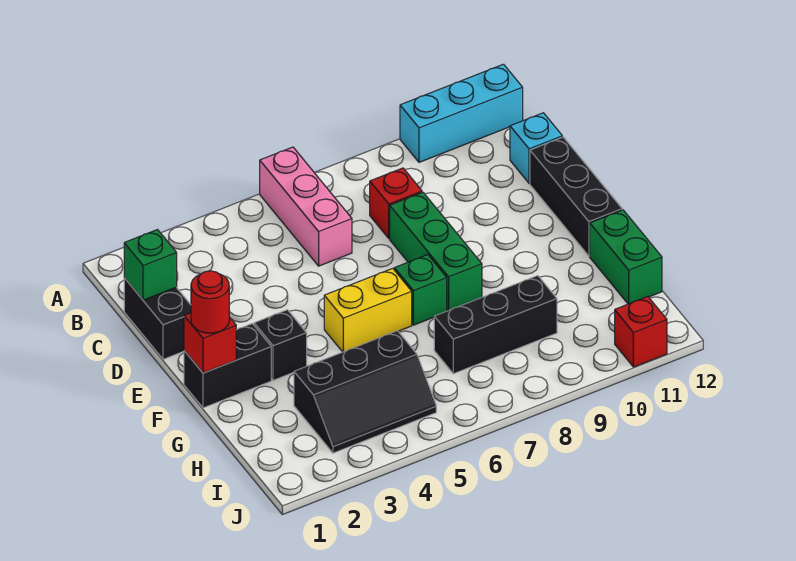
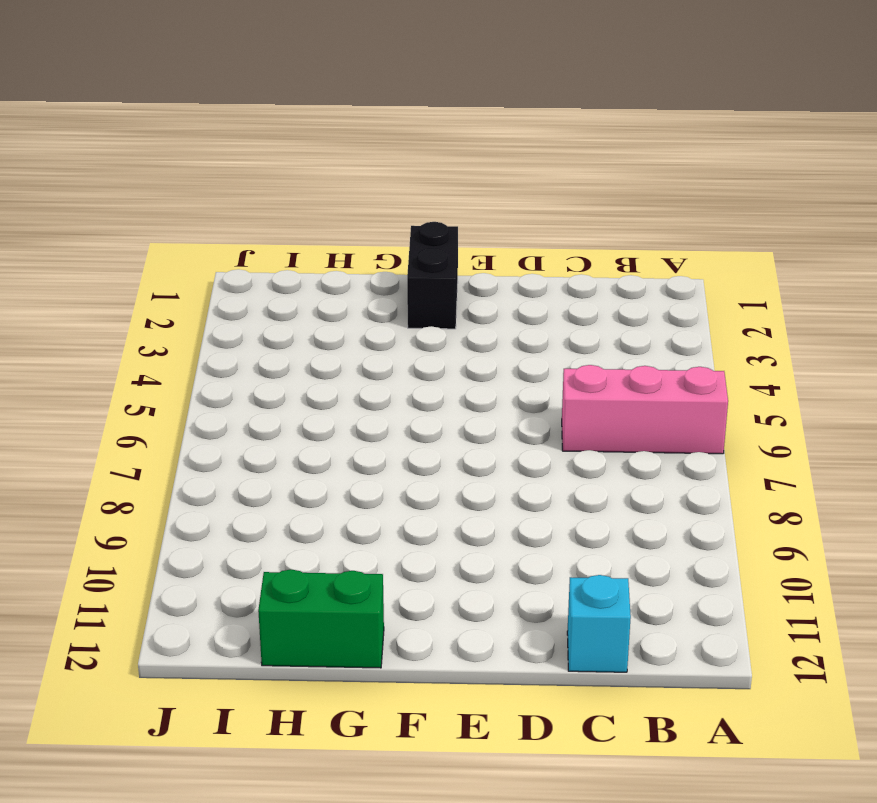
none -> cyan brick A10:A12 level 1
none -> black brick C1:D1 level 1
none -> red brick C8 level 1

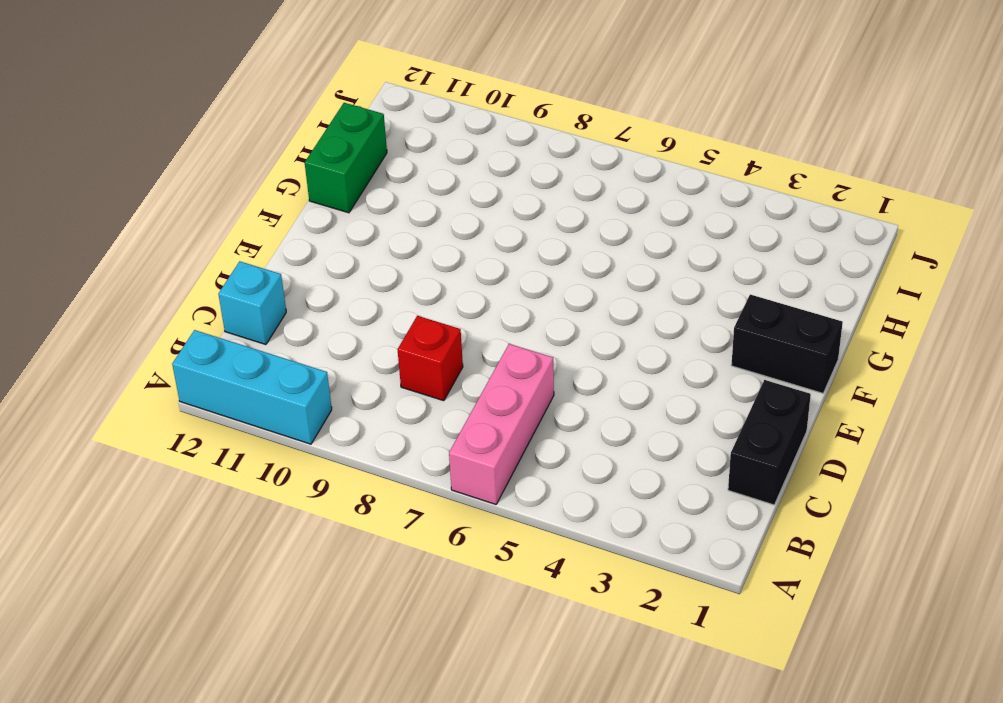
none -> green brick D8:F8 level 1
none -> black brick D12:F12 level 1
none -> black brick F3 level 1

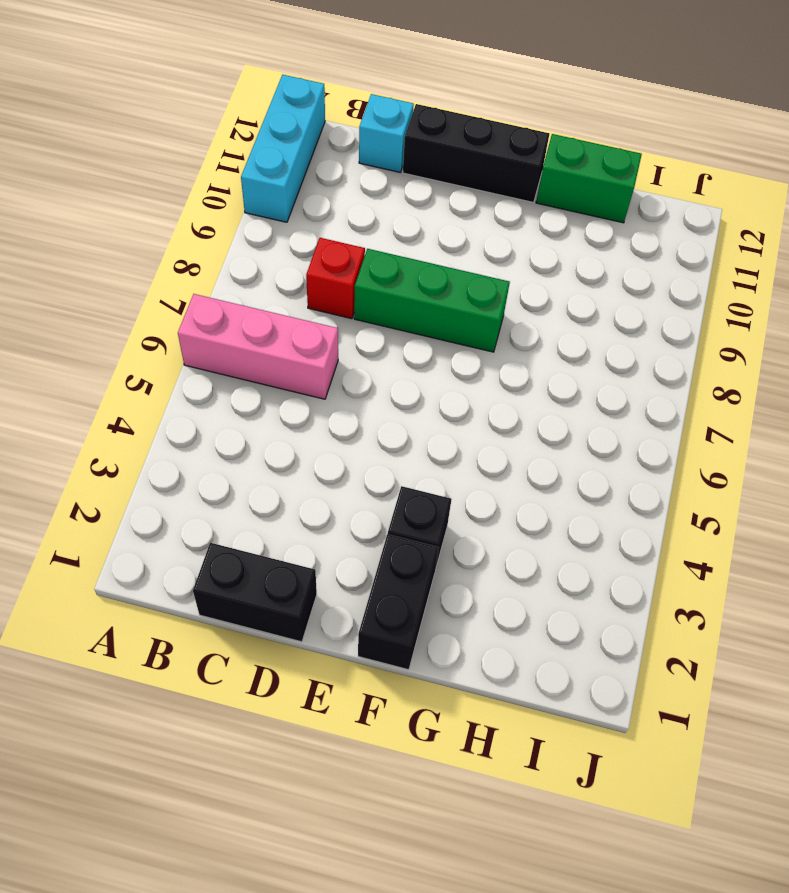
none -> yellow brick F5:F6 level 1
none -> green brick F7 level 1
none -> black slope H3:I5 level 1 top H

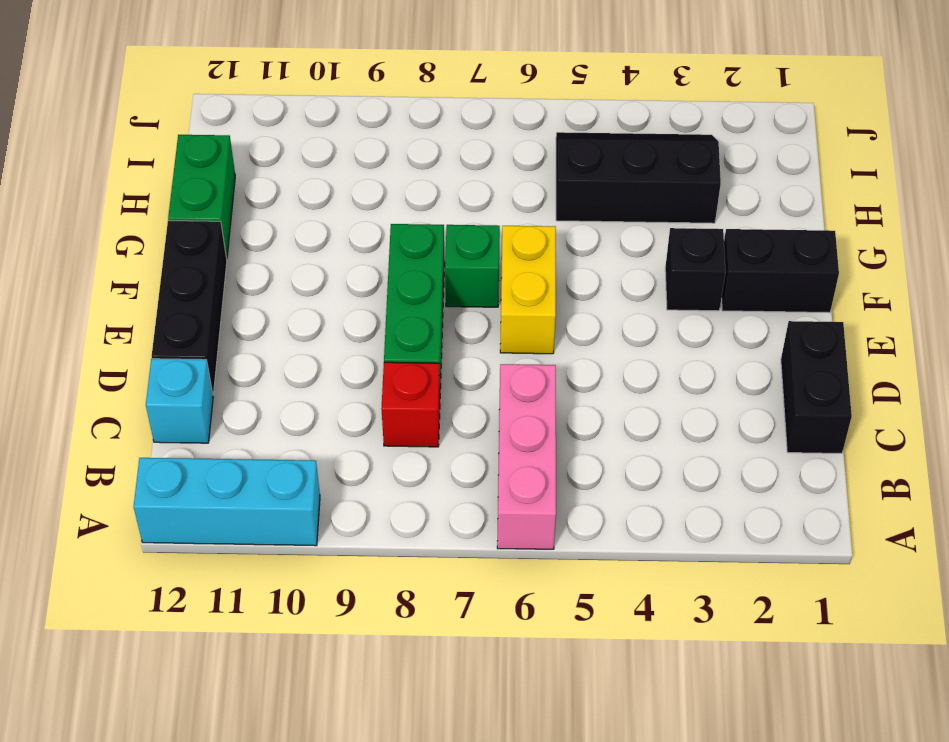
yellow brick E6:F6 level 1 -> yellow brick F5:F6 level 1
none -> black brick H7:H9 level 1
none -> red brick J11 level 1
none -> green brick C1 level 2

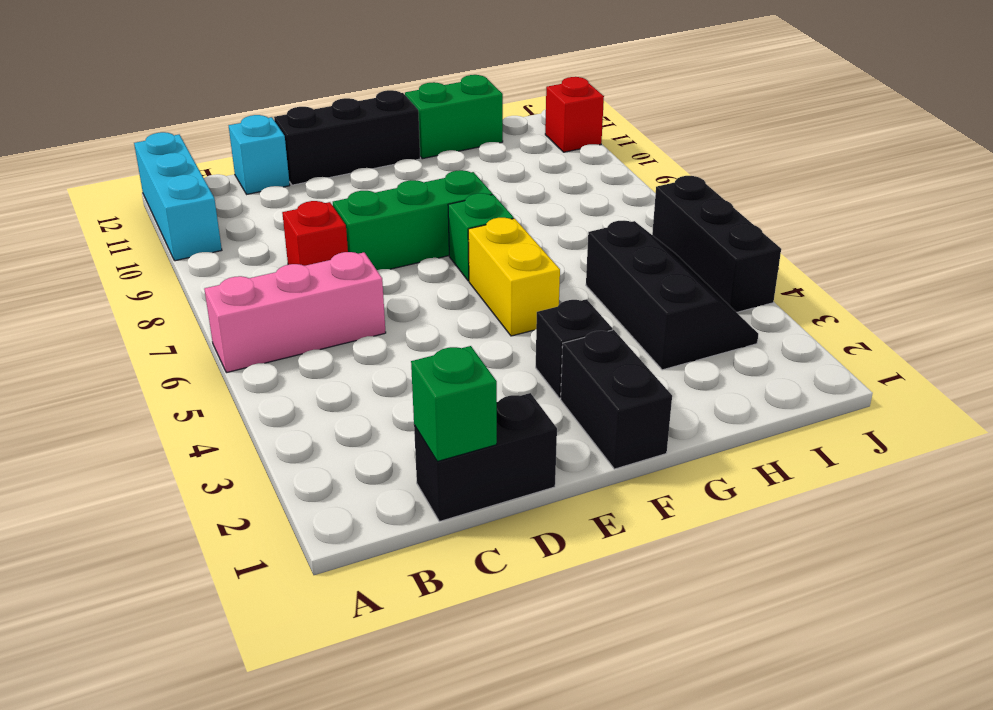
black brick J4:J6 level 1 -> black brick H7:H9 level 1
none -> red brick F1 level 2
none -> red round brick F1 level 3

